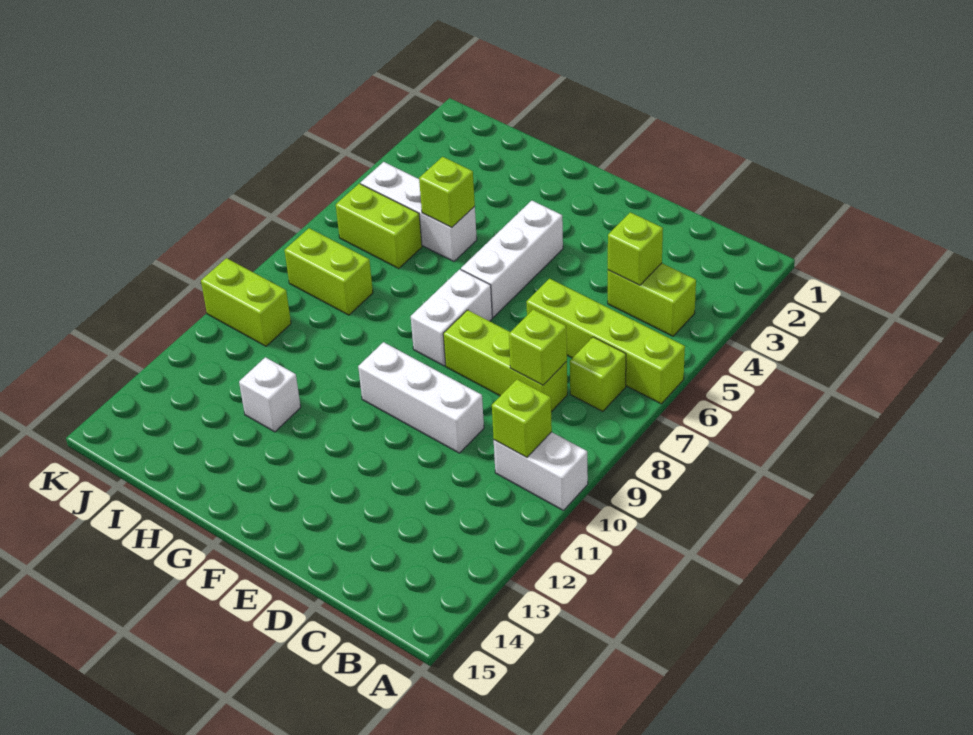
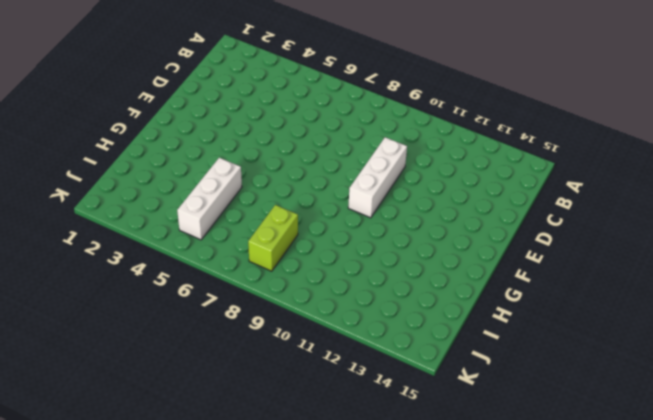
none -> lime brick A6:D6 level 1
none -> white brick A10:B10 level 1
none -> lime brick B4:C4 level 1

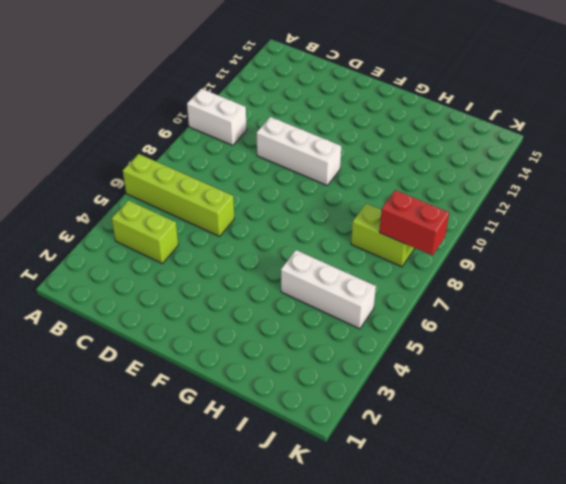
red brick J8:K8 level 2 -> none
none -> lime brick B7 level 1
none -> lime brick C8:E8 level 1
none -> white brick F4:F6 level 1

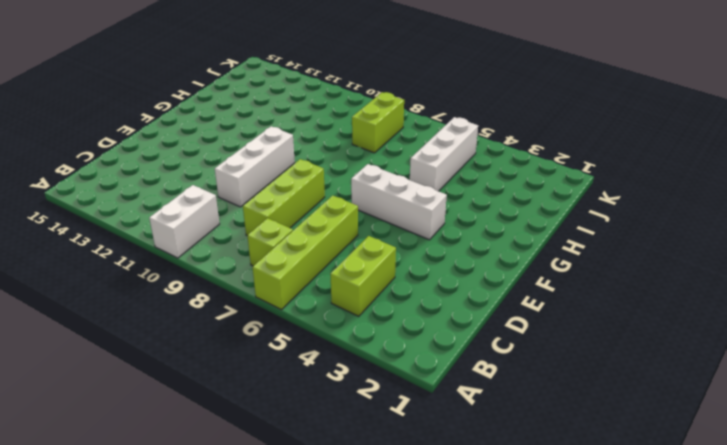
none -> white brick F7:F8 level 1
none -> white brick H12 level 1
none -> lime brick I6:J6 level 1

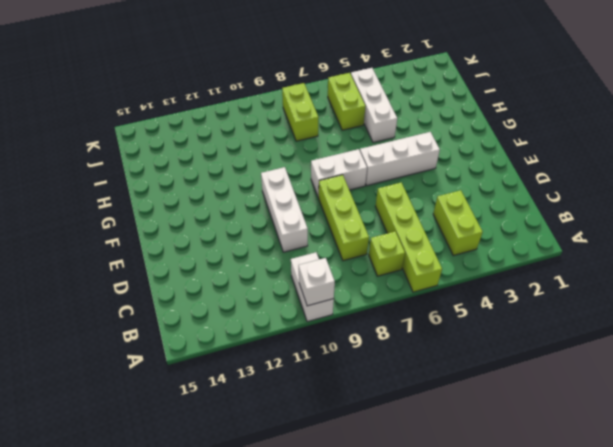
white brick A10 level 2 -> white brick H12 level 1
none -> lime brick J10:K10 level 1
none -> lime brick B10 level 2
none -> lime brick C4 level 2

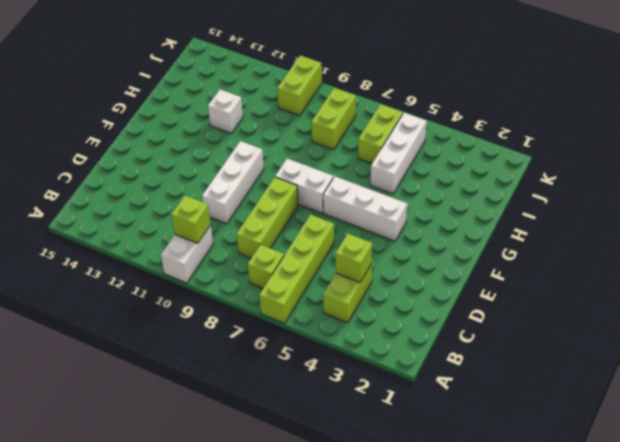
none -> lime brick C8 level 2
none -> lime brick H5 level 2

